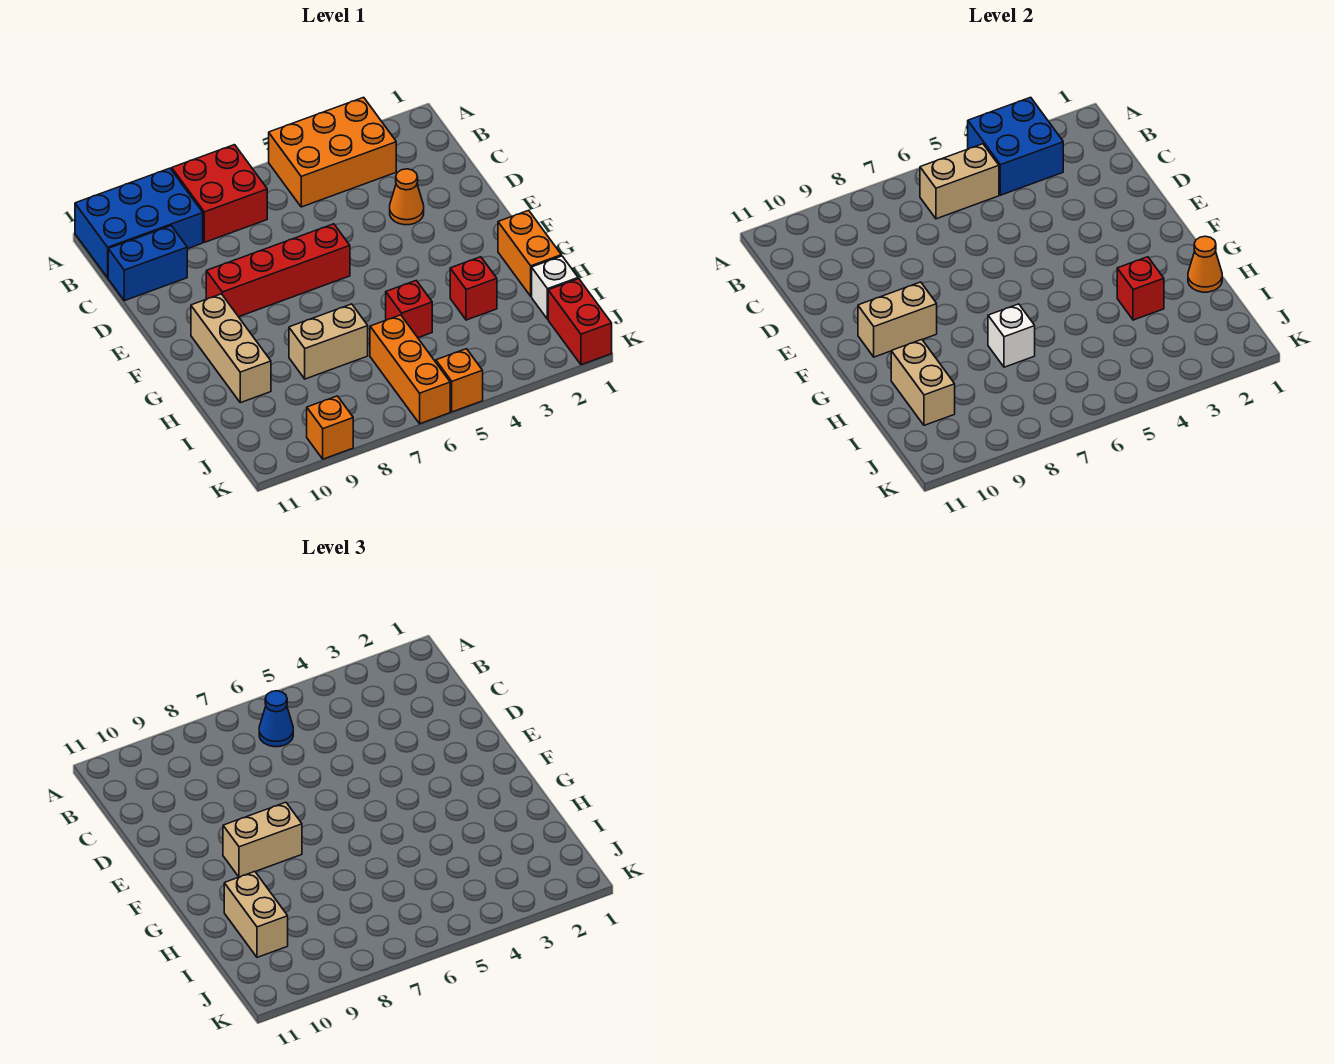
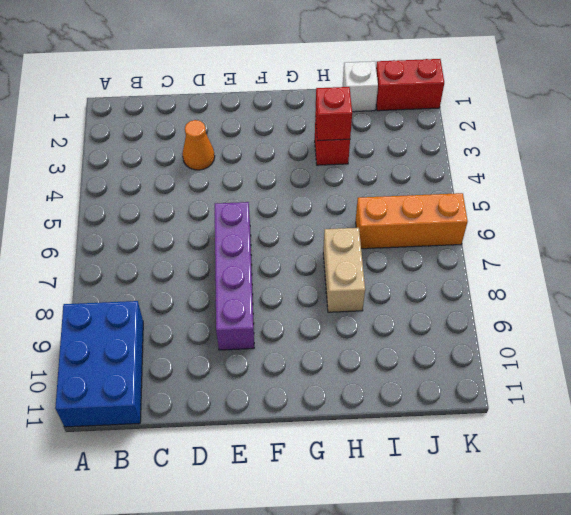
purple brick E6:E9 level 1 -> red brick E6:E9 level 1
none -> orange brick A3:B5 level 1
none -> red brick A7:B8 level 1
none -> blue brick C10:C11 level 1

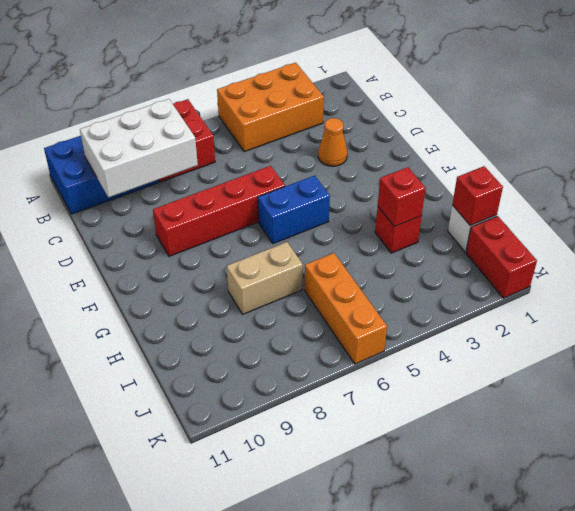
white brick B8:C10 level 2 -> none
blue brick F5:F6 level 1 -> blue brick C10:C11 level 1
red brick I1 level 2 -> red brick H5 level 1
none -> tan brick F10:H10 level 1
none -> orange brick G1:H1 level 1
none -> orange brick K5 level 1

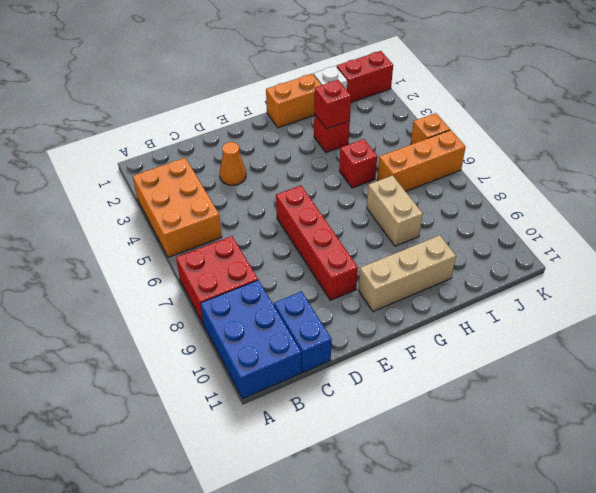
none -> orange brick K9 level 1
none -> blue brick A3:B4 level 2
none -> tan brick B5:B6 level 2

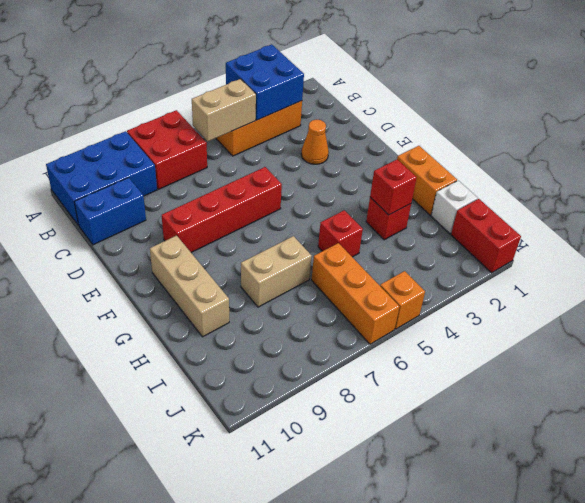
none -> orange brick K9 level 1
none -> tan brick F9:F10 level 2
none -> orange cone H1 level 2

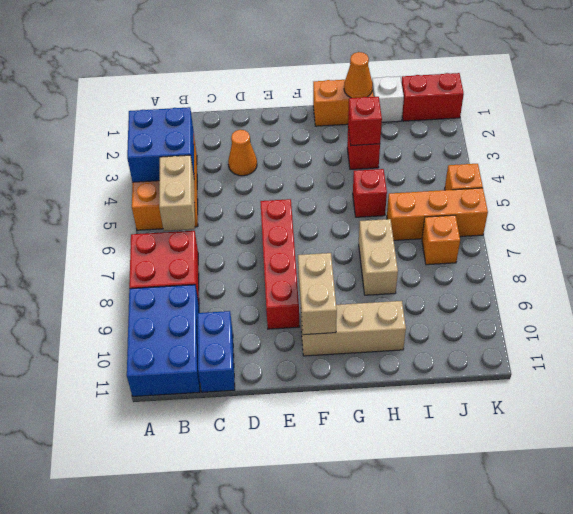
orange brick J7 level 1 -> orange brick K9 level 1
none -> white brick H7 level 2
none -> tan brick H10:I10 level 2
none -> blue cone B6 level 3

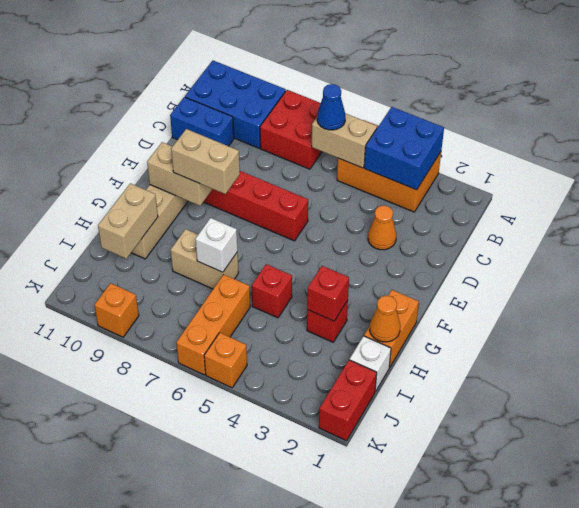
none -> tan brick H10:I10 level 3

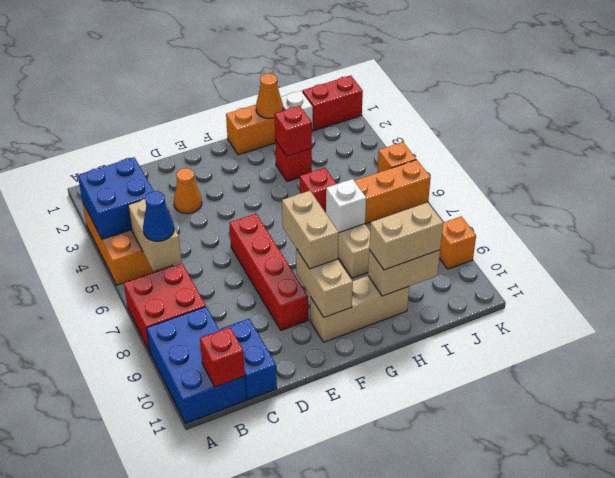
red brick B11 level 2 -> none

